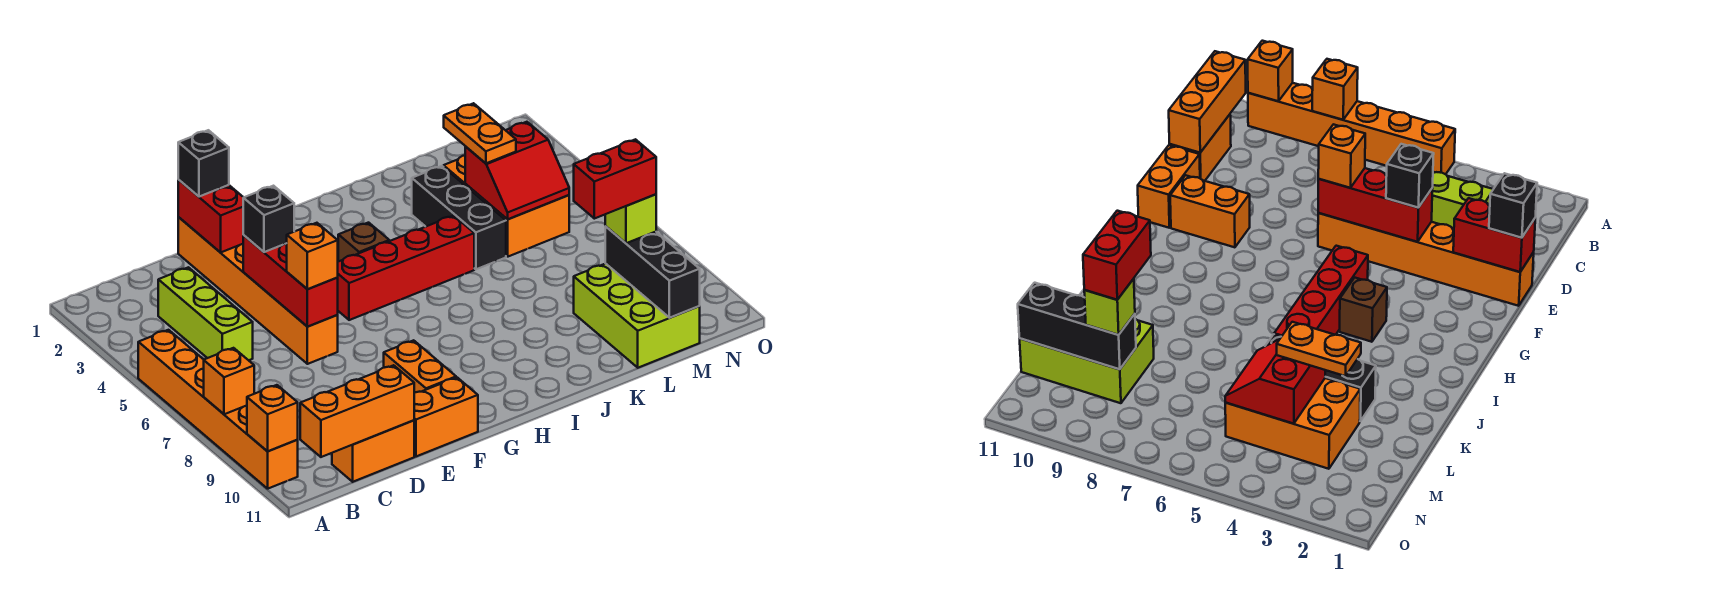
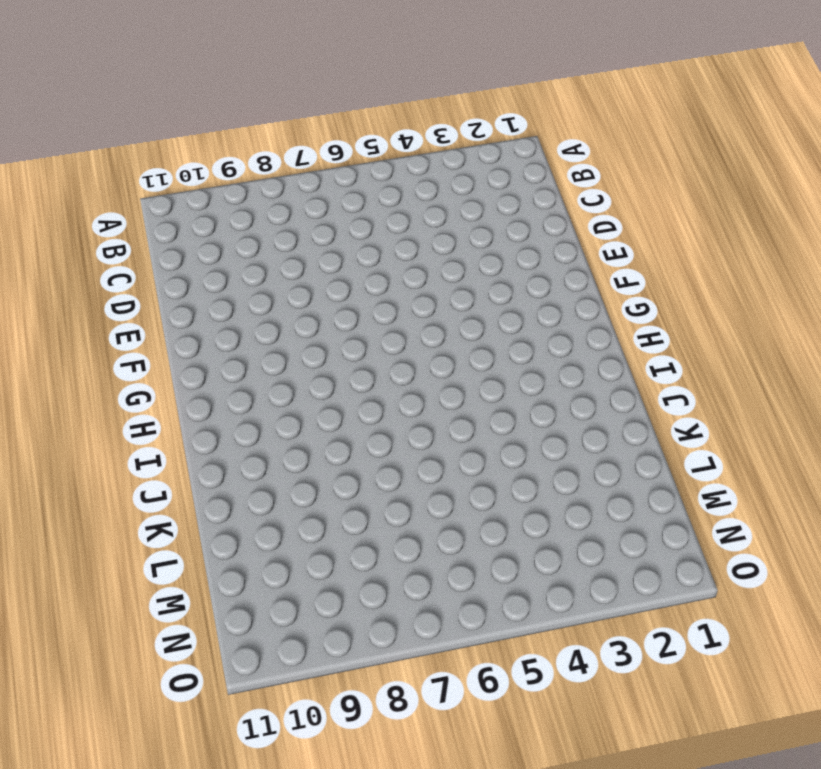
none -> orange brick A5:A10 level 1
none -> lime brick C3:C5 level 1
none -> orange brick C11:D11 level 1

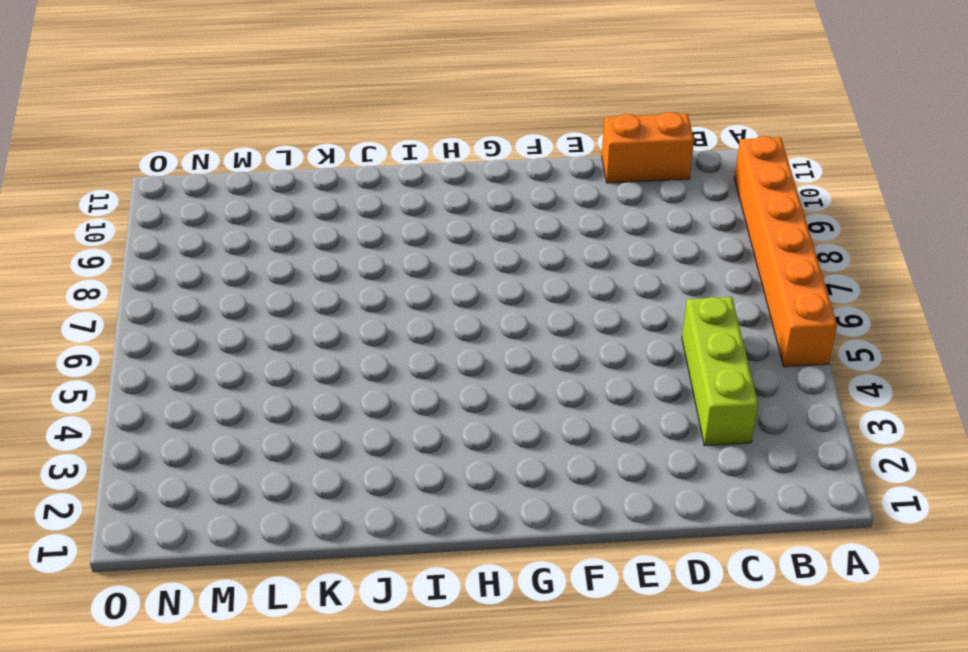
none -> orange brick E1:E6 level 1
none -> orange brick E11:F11 level 1
none -> orange brick F9:F10 level 1

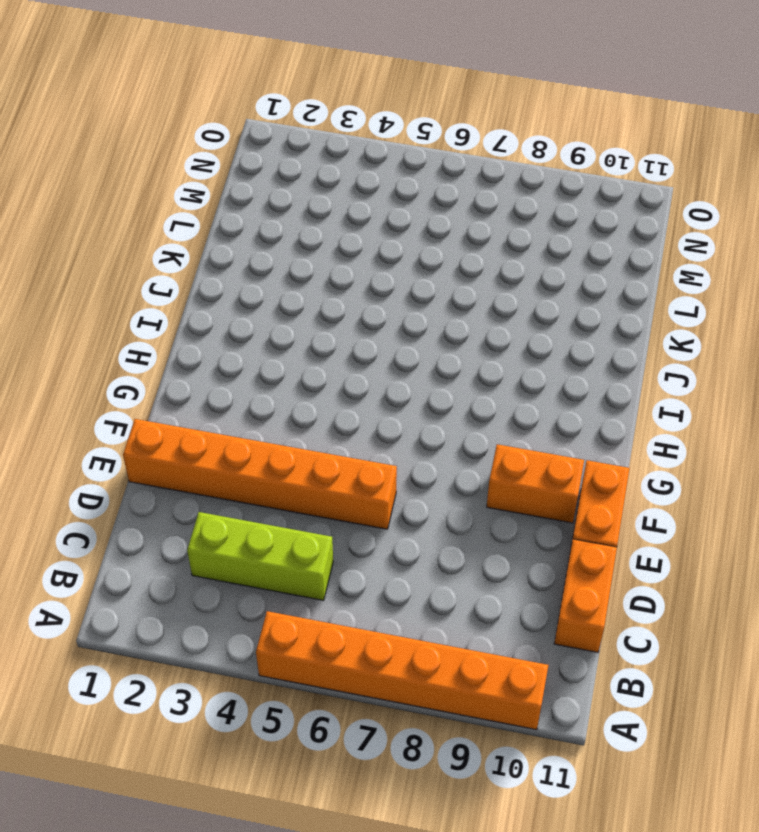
none -> red brick G5:J5 level 1
none -> brown brick H4 level 1
none -> black brick K3:K5 level 1

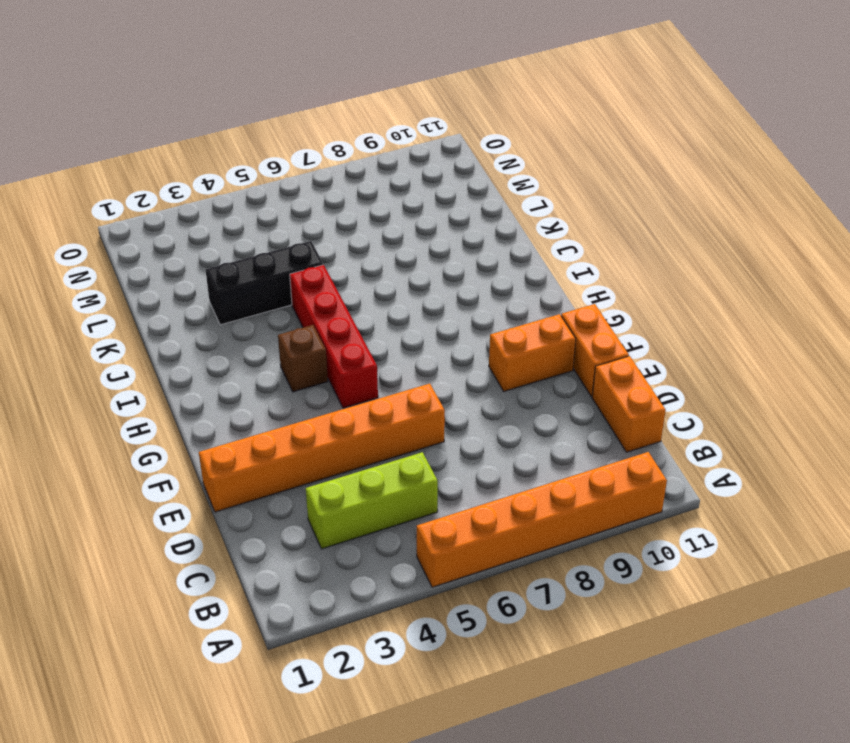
none -> orange brick L3:M5 level 1
none -> lime brick L9:M11 level 1
none -> orange brick A8 level 2

